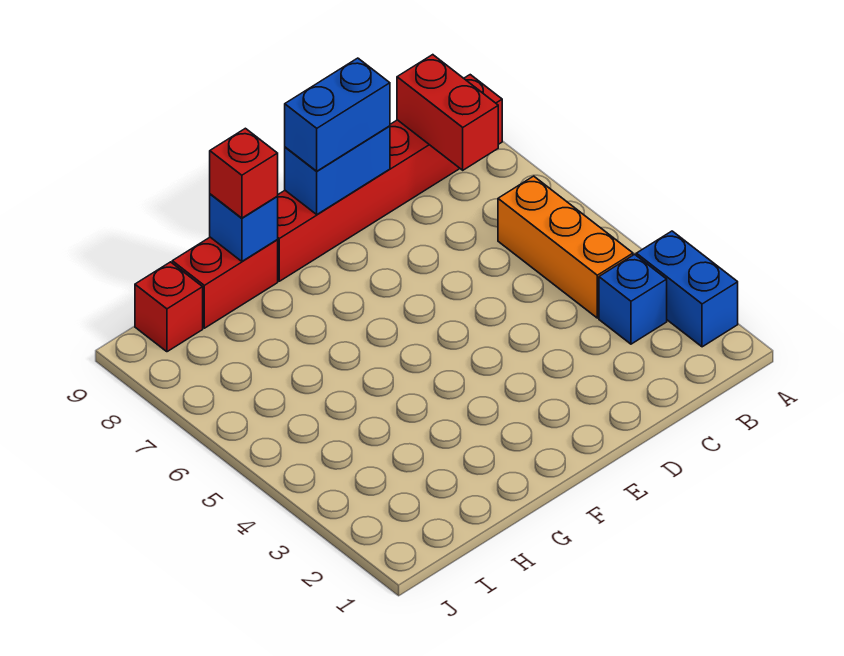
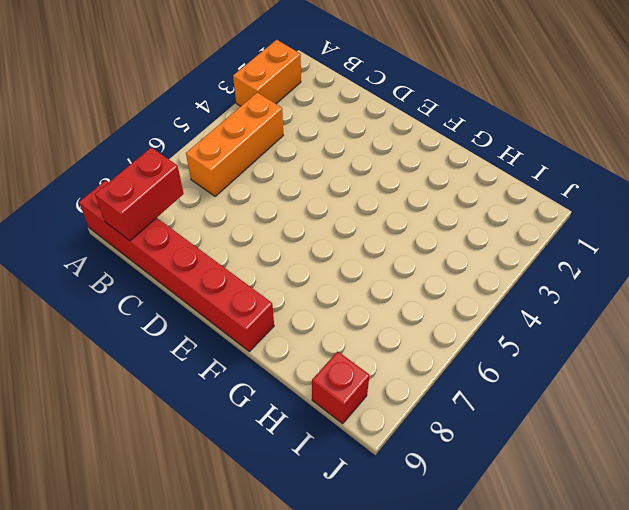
orange brick A2:A3 level 1 -> blue brick A2:A3 level 1
none -> blue brick B3 level 1
none -> red brick G9:H9 level 1

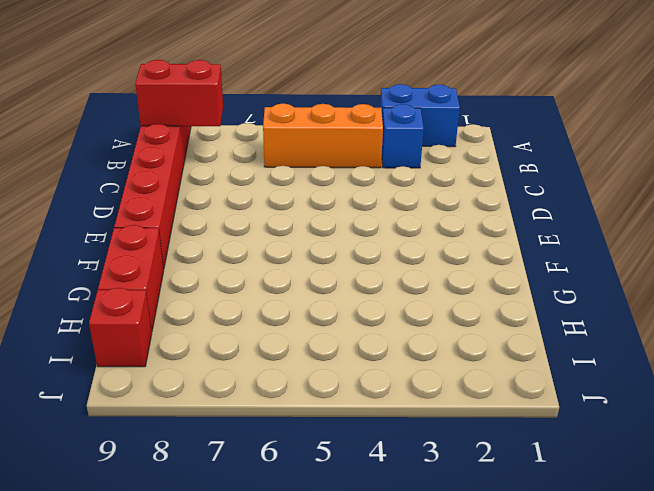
none -> blue brick D9:E9 level 2
none -> blue brick G9 level 2

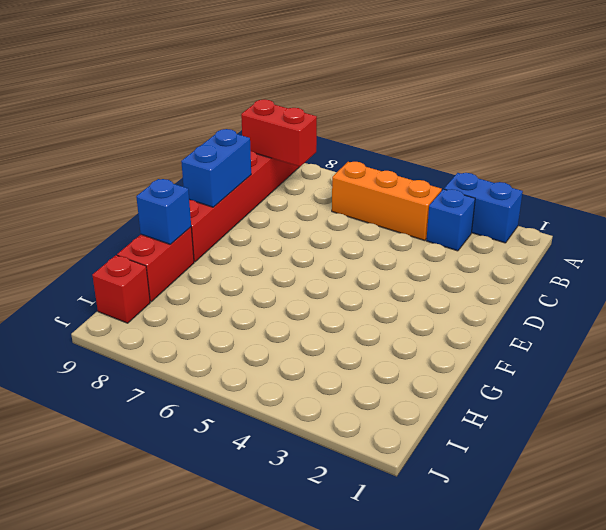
none -> blue brick D9:E9 level 3
none -> red brick G9 level 3

